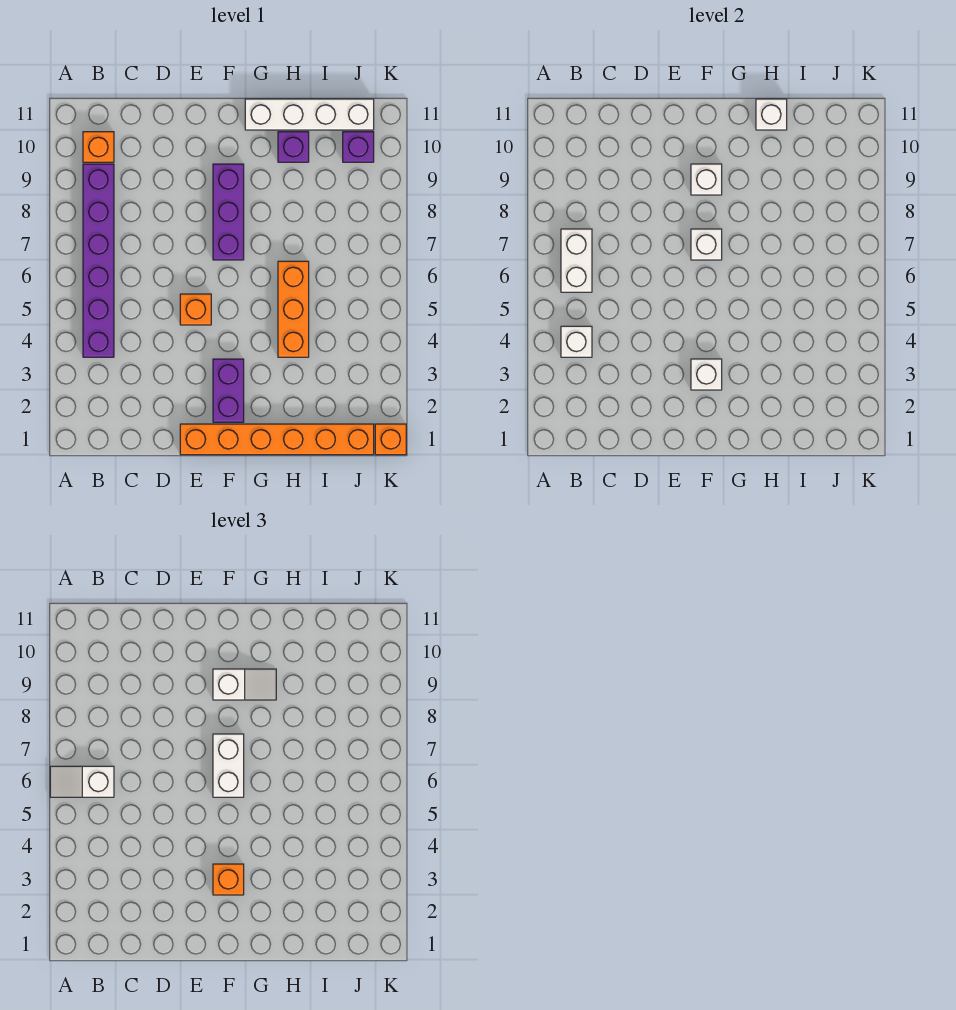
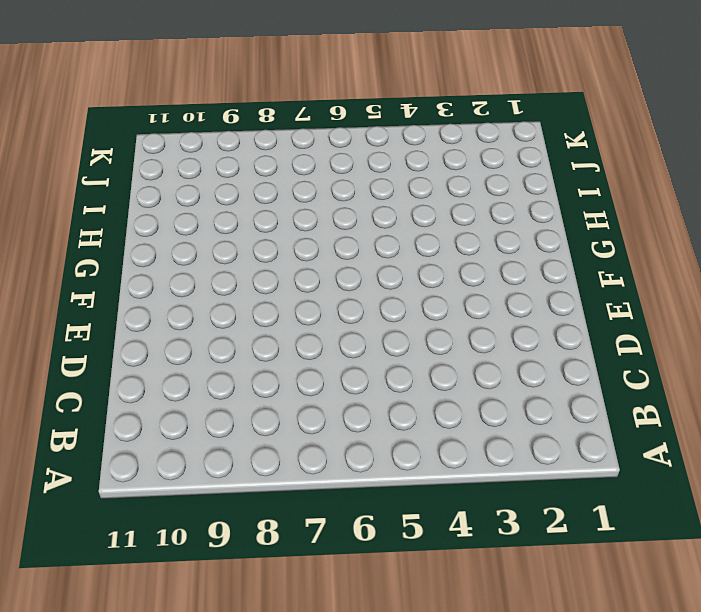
none -> purple brick B4:B9 level 1
none -> orange brick B10 level 1
none -> orange brick E1:J1 level 1

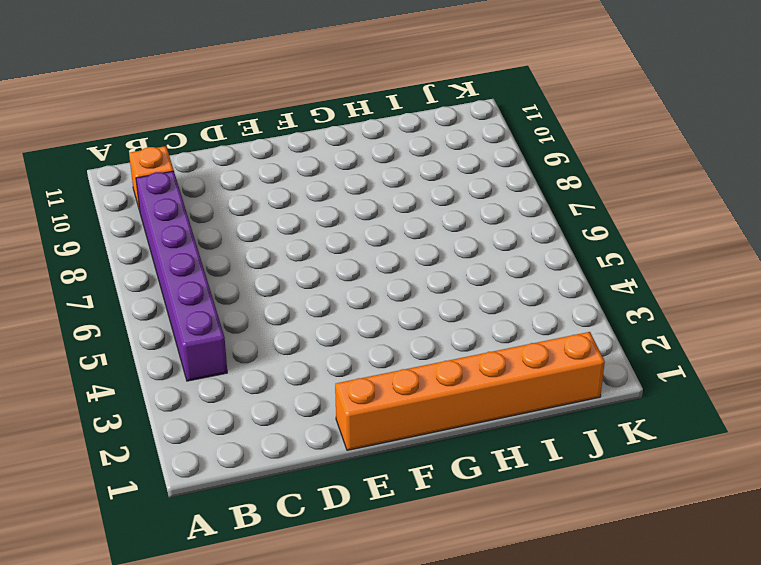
none -> orange brick E5 level 1
none -> purple brick F2:F3 level 1
none -> purple brick F7:F9 level 1

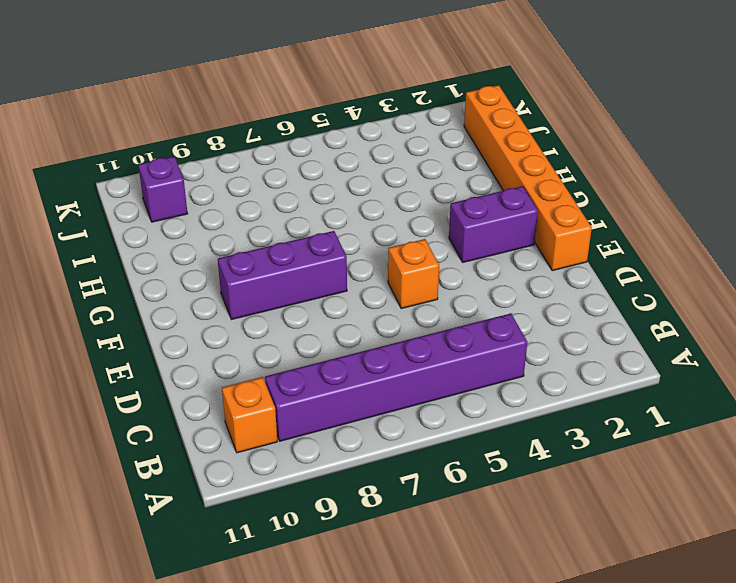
none -> white brick G11:J11 level 1
none -> orange brick H4:H6 level 1
none -> purple brick H10 level 1

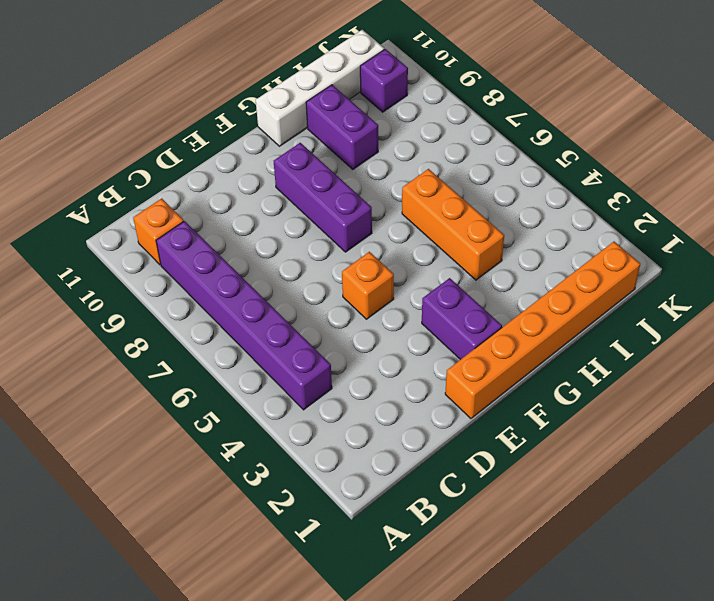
purple brick H9:H10 level 1 -> purple brick H10 level 1
none -> orange brick K1 level 1
none -> white brick B4 level 2
none -> white brick B6:B7 level 2

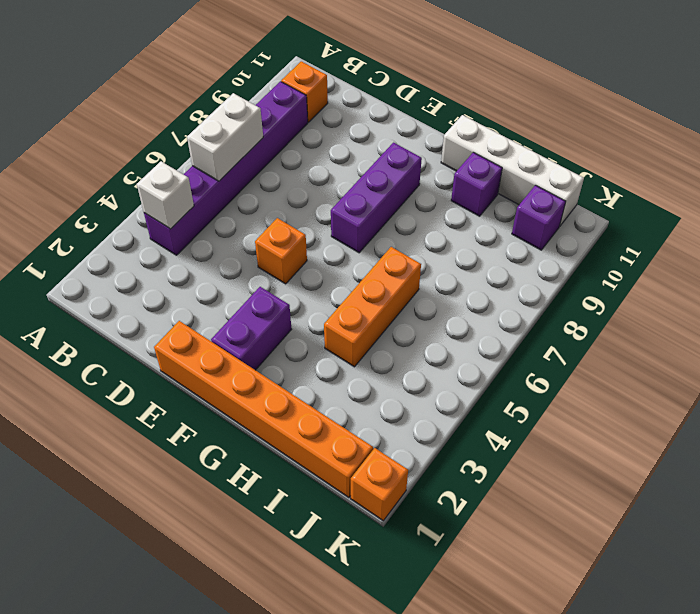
none -> white brick F3 level 2
none -> white brick F7 level 2
none -> white brick F9 level 2

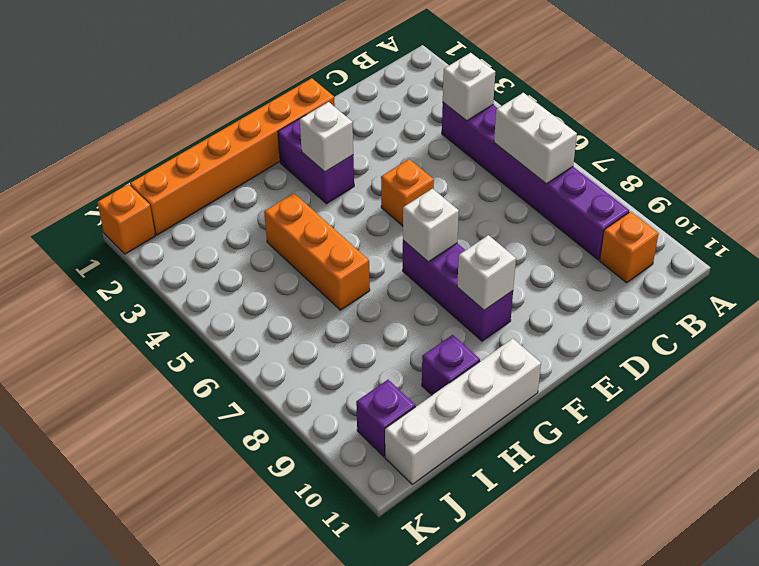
none -> white brick H11 level 2
none -> white slope A6:B6 level 3 top B
none -> orange brick F3 level 3

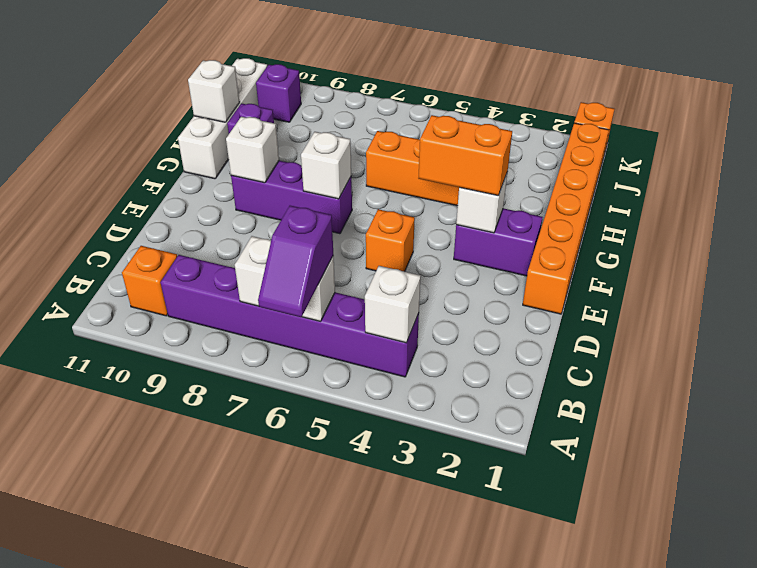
purple slope A6:B6 level 3 top B -> white slope A6:B6 level 3 top B
orange brick F3:F4 level 3 -> orange brick F3 level 3
none -> white brick F6:F7 level 3
none -> white slope F9:G9 level 3 top F

